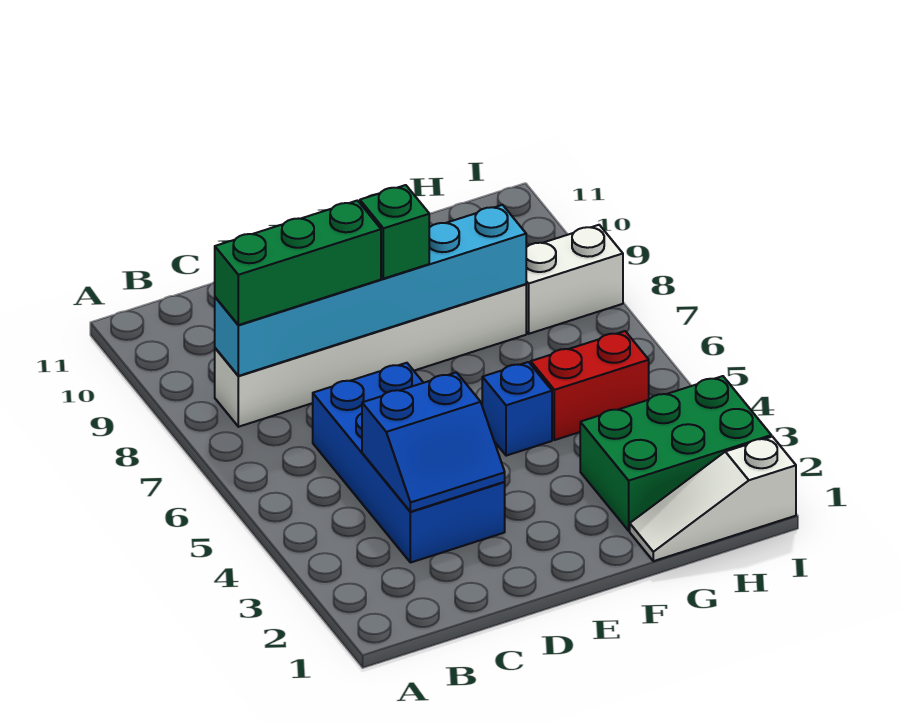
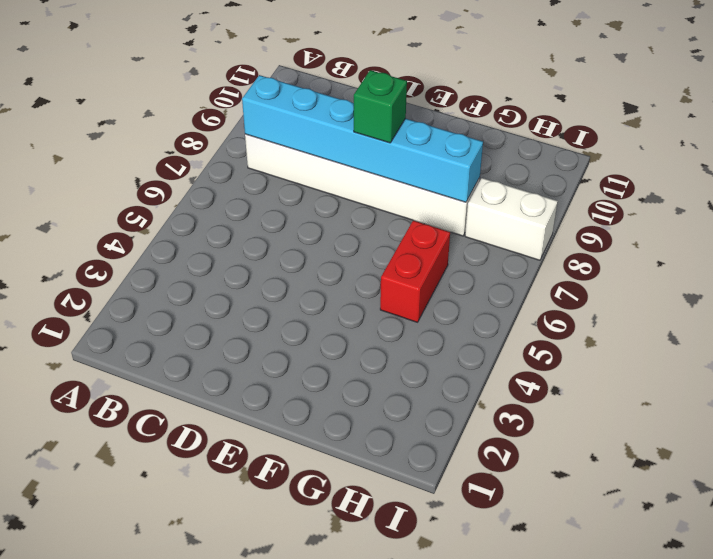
red brick G5:G6 level 1 -> red brick G5:H5 level 1
none -> blue brick C3:D6 level 1
none -> blue brick F5 level 1

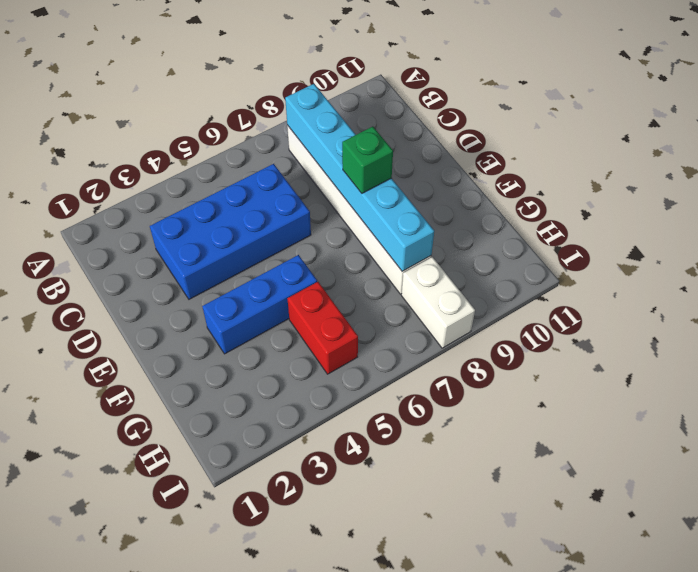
blue brick F3:F5 level 1 -> blue brick F5 level 1
none -> white slope G1:I1 level 1 top I
none -> green brick G2:I3 level 1

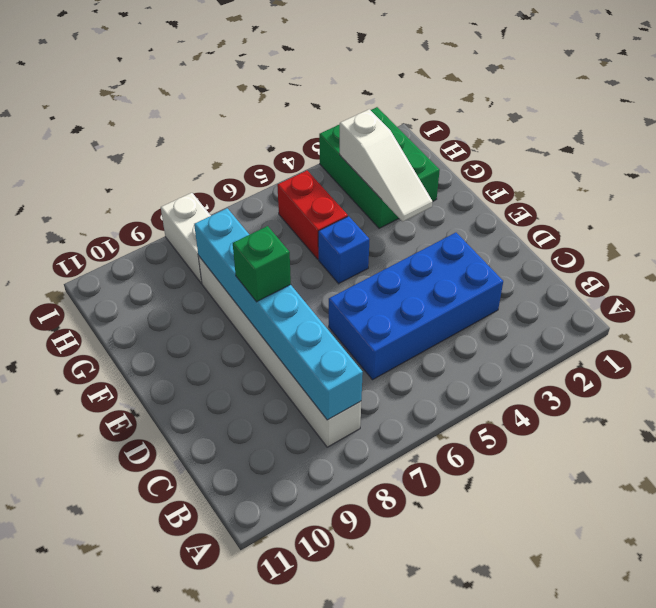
white slope F3:H3 level 2 top H -> white slope G1:I1 level 1 top I
none -> blue slope C3:D4 level 2 top 4
none -> green brick B8:D8 level 3

